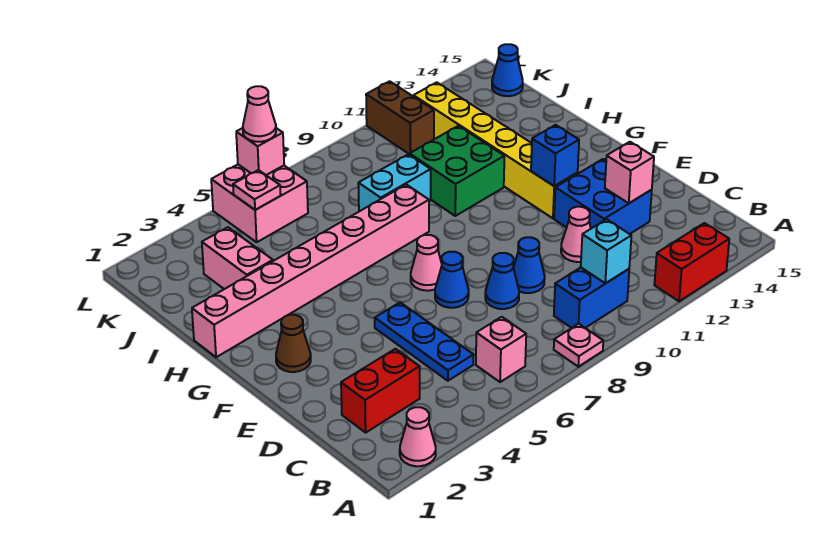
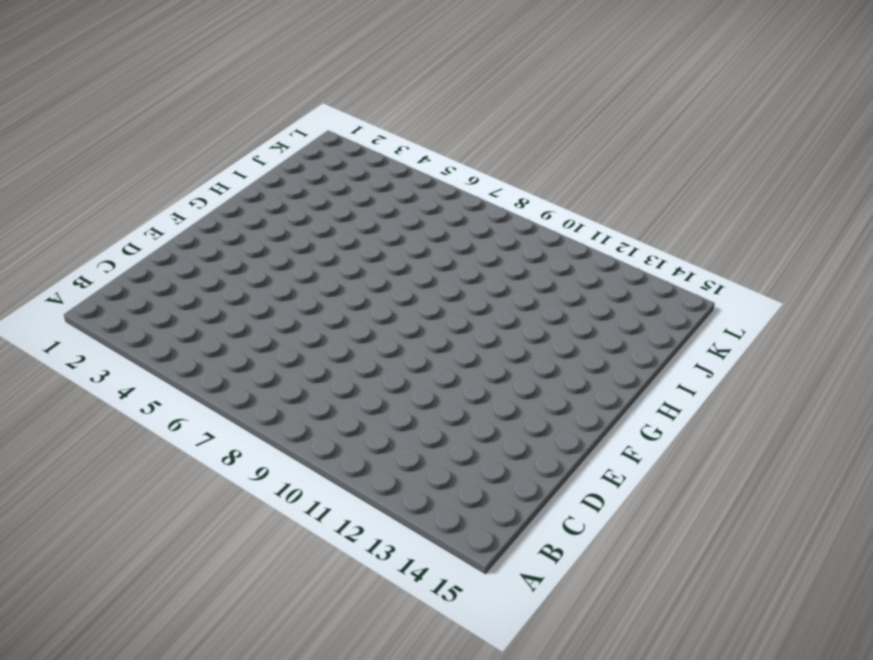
none -> pink cone A2 level 1
none -> pink plate A8 level 1
none -> red brick A12:A13 level 1

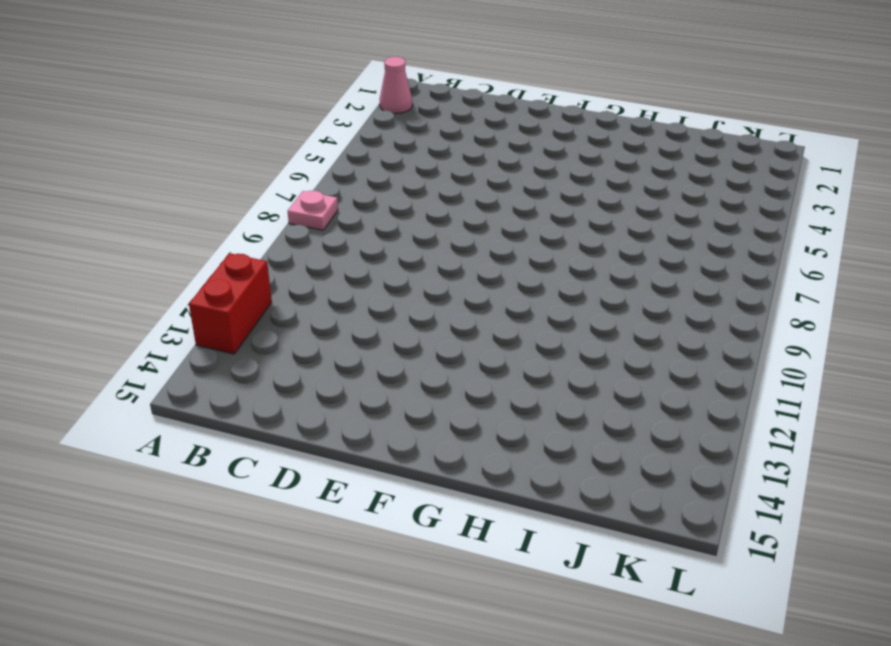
none -> pink brick B6 level 1
none -> blue brick B9:B10 level 1
none -> red brick C2:C3 level 1

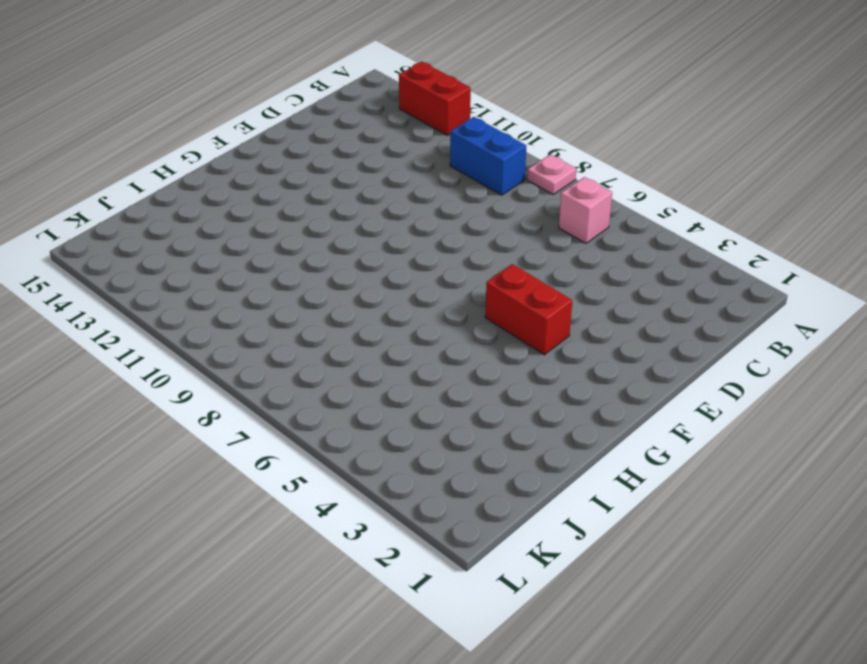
red brick F4:F5 level 1 -> red brick C2:C3 level 1
none -> pink cone A2 level 1
none -> blue plate C5:E5 level 1
none -> blue cone D8 level 1

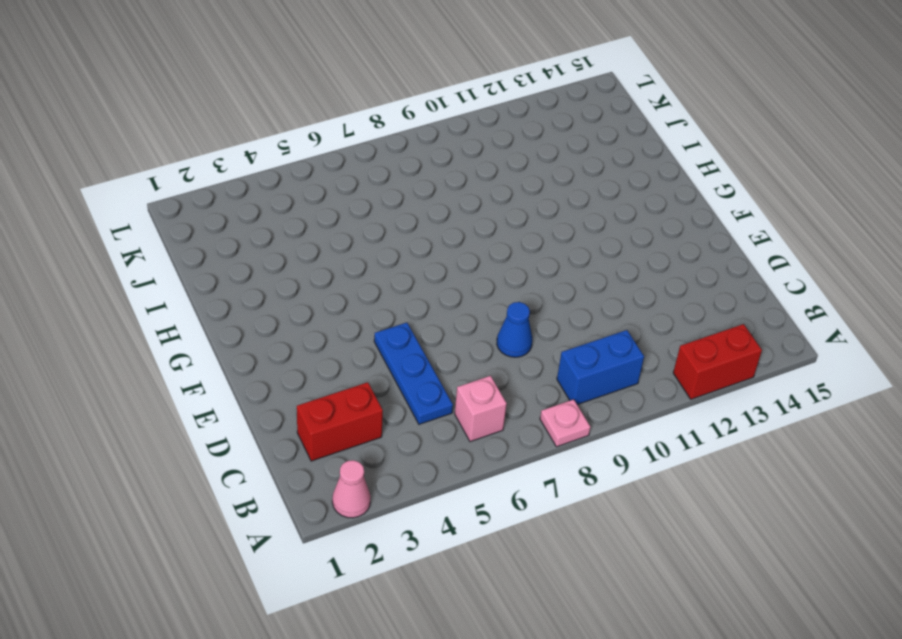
none -> blue cone D9 level 1
none -> pink cone D11 level 1
none -> blue brick D12:E13 level 1

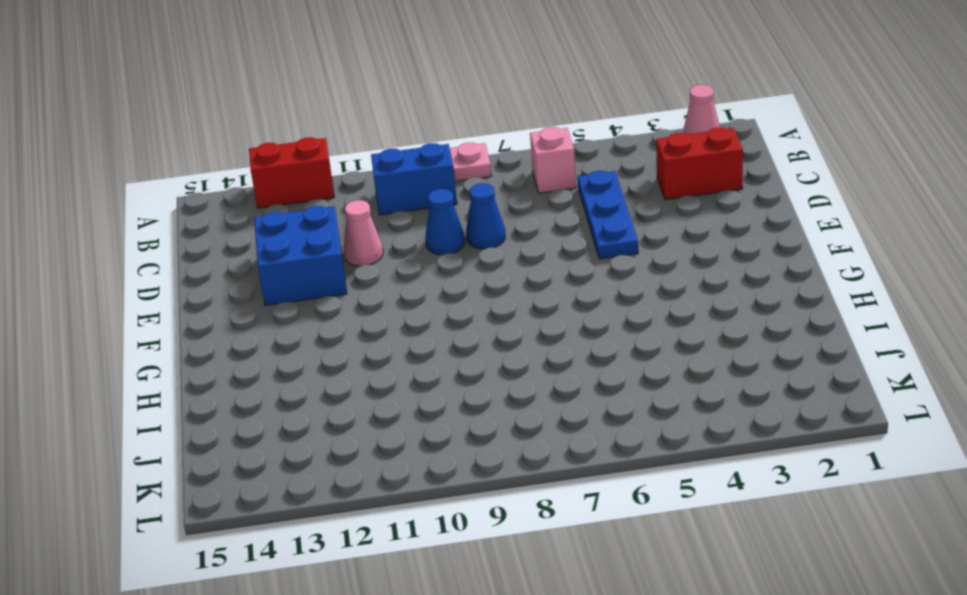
none -> blue cone E7 level 1
none -> brown cone F2 level 1
none -> pink cone F7 level 1

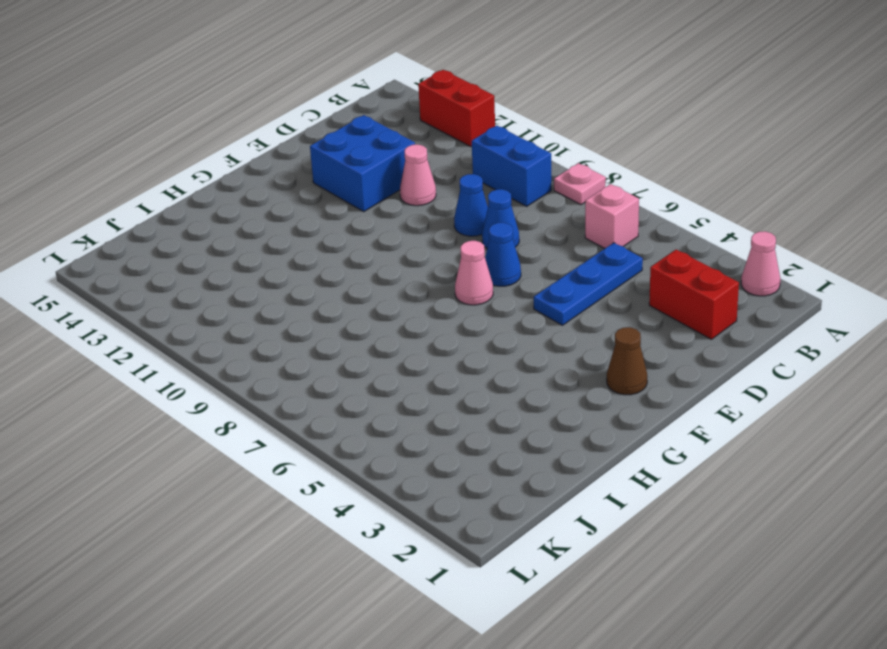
none -> yellow brick F12:K12 level 1
none -> pink brick H1:H8 level 1
none -> green brick H10:I11 level 1

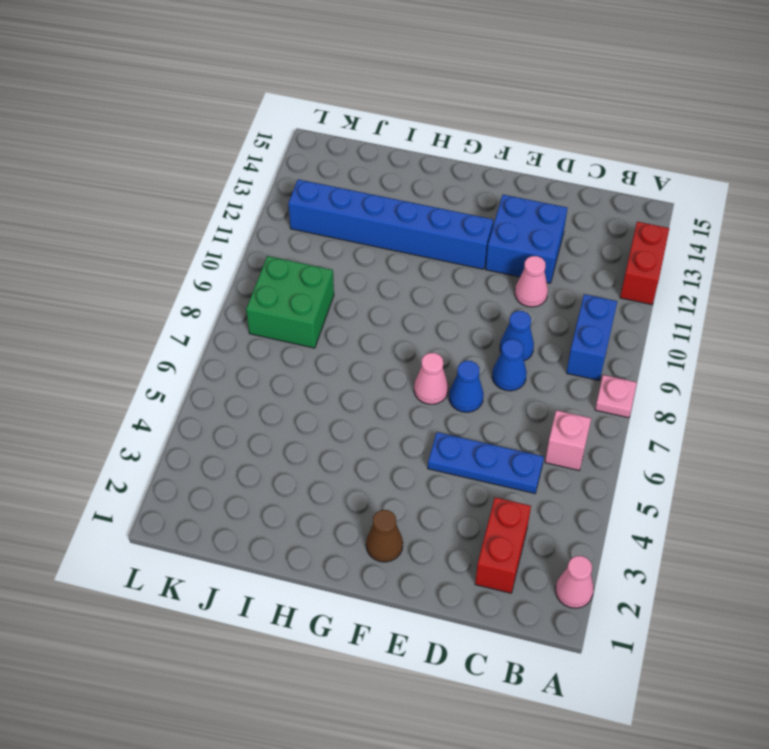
blue brick F12:K12 level 1 -> yellow brick F12:K12 level 1
green brick J8:K9 level 1 -> green brick H10:I11 level 1
none -> pink brick H1:H8 level 1
none -> pink brick I3:J3 level 1
none -> cyan brick I8:I9 level 1

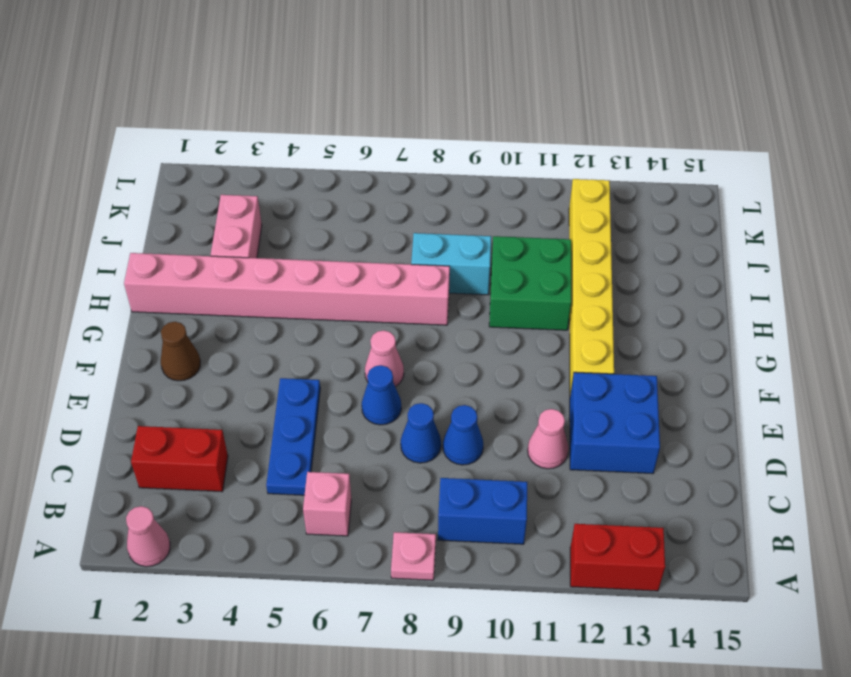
none -> pink brick K5:L6 level 1
none -> brown brick K11:L11 level 1
none -> blue cone K15 level 1

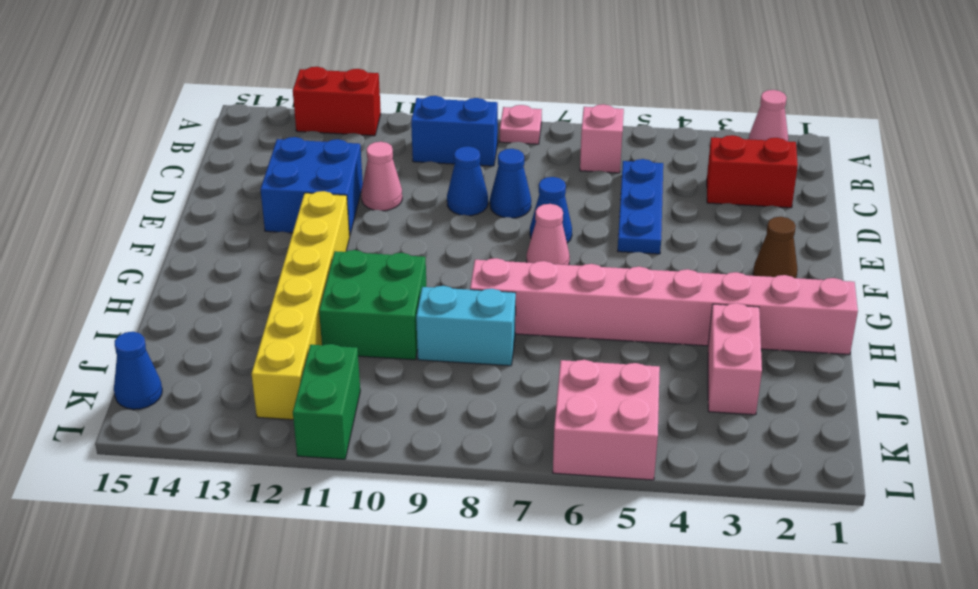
green brick K11:L11 level 1 -> brown brick K11:L11 level 1
none -> cyan brick B10 level 2
none -> pink brick D13 level 2
none -> blue brick F12 level 2

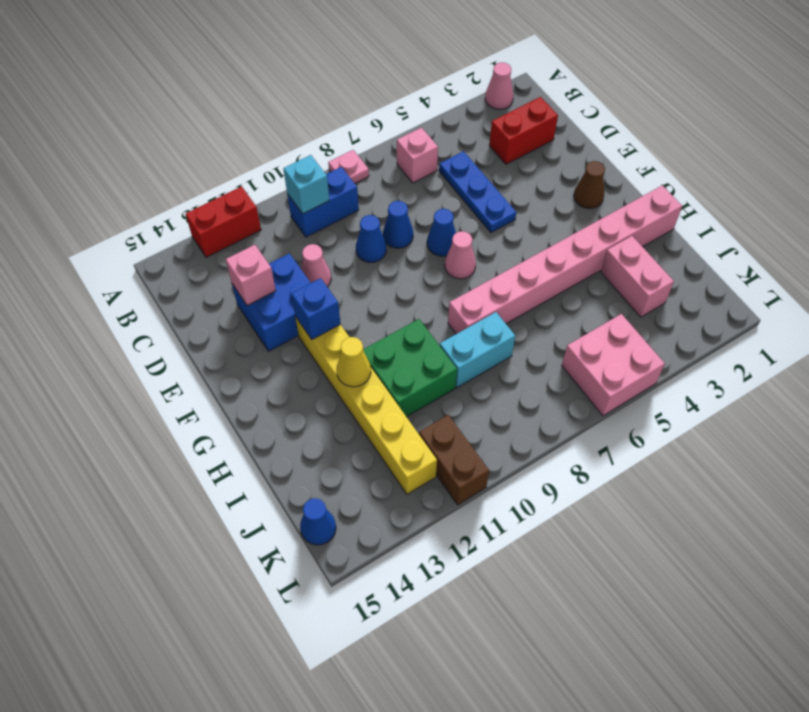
yellow cone H12 level 2 -> none
none -> pink plate K5 level 2
none -> pink brick L6 level 2
none -> pink cone L6 level 3

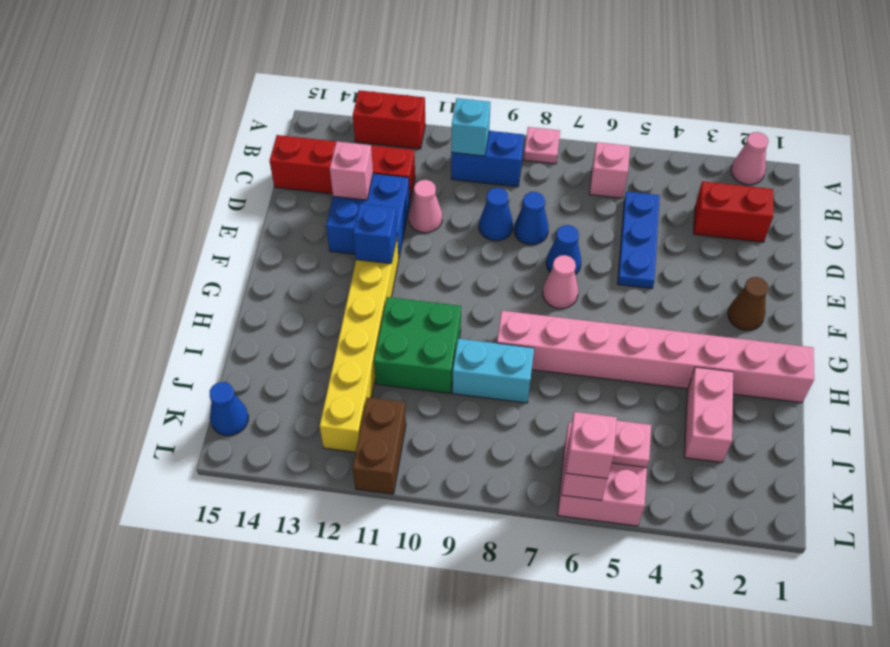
red brick C12:C15 level 1 -> none
pink brick L6 level 3 -> pink cone L6 level 3

